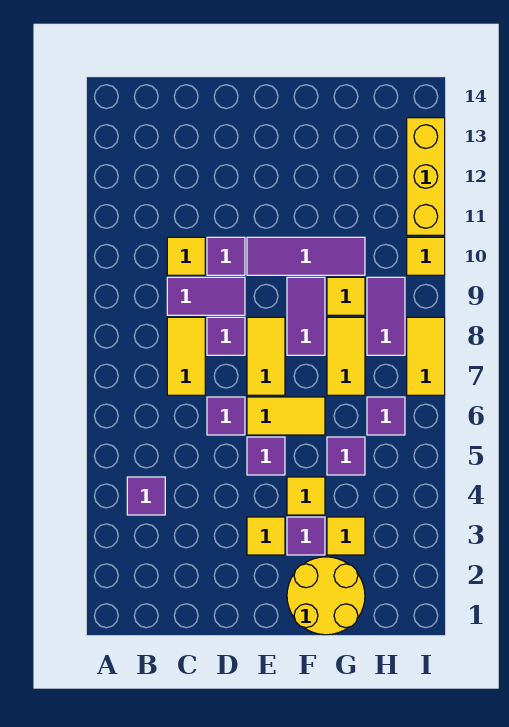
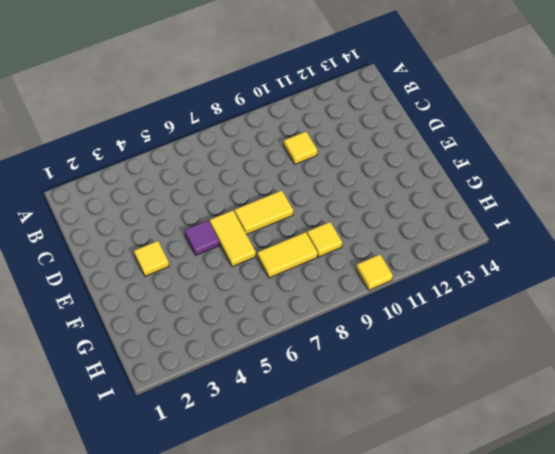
none -> purple tile B4 level 1
none -> yellow tile C7:C8 level 1
none -> purple tile C9:D9 level 1

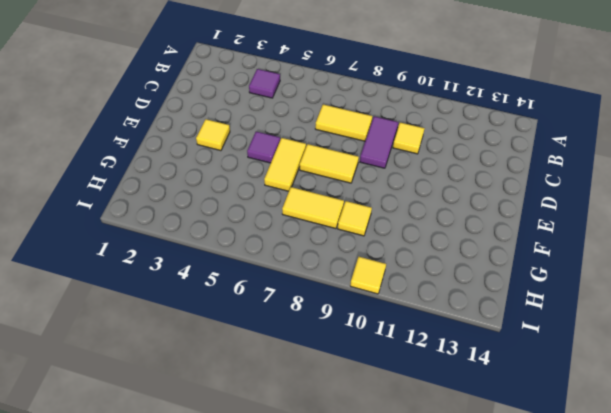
none -> purple tile D6 level 1
none -> purple tile D8 level 1
none -> purple tile D10 level 1

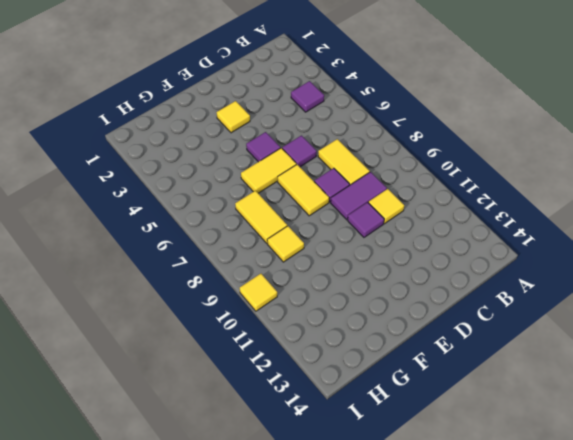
none -> purple tile E10:G10 level 1
none -> yellow round brick F1:G2 level 1
none -> purple tile F3 level 1

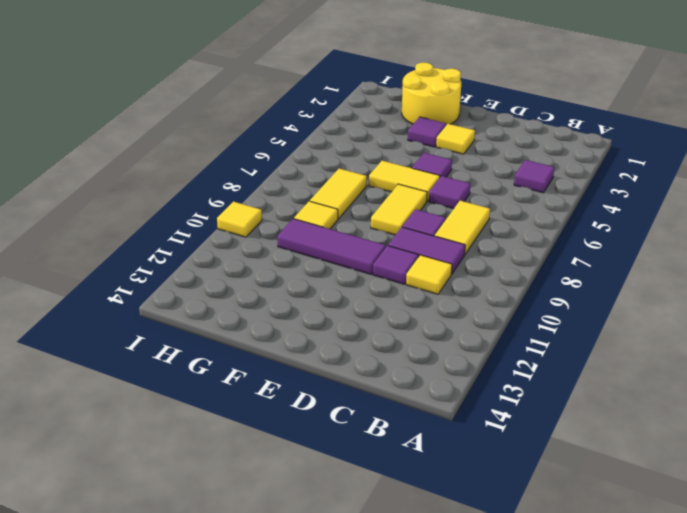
none -> yellow tile F4 level 1
none -> purple tile F8:F9 level 1
none -> yellow tile G3 level 1

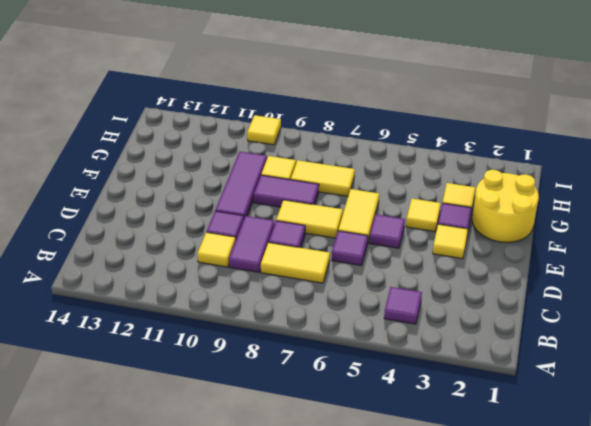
none -> purple tile G5 level 1
none -> purple tile H6 level 1
none -> purple tile H8:H9 level 1

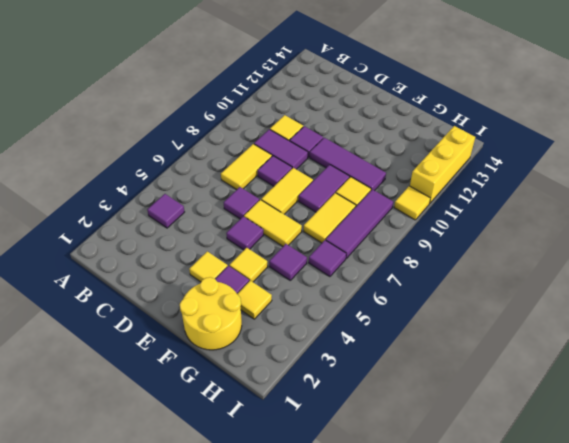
purple tile H7:H9 level 1 -> purple tile H8:H9 level 1
none -> yellow tile I7:I8 level 1

